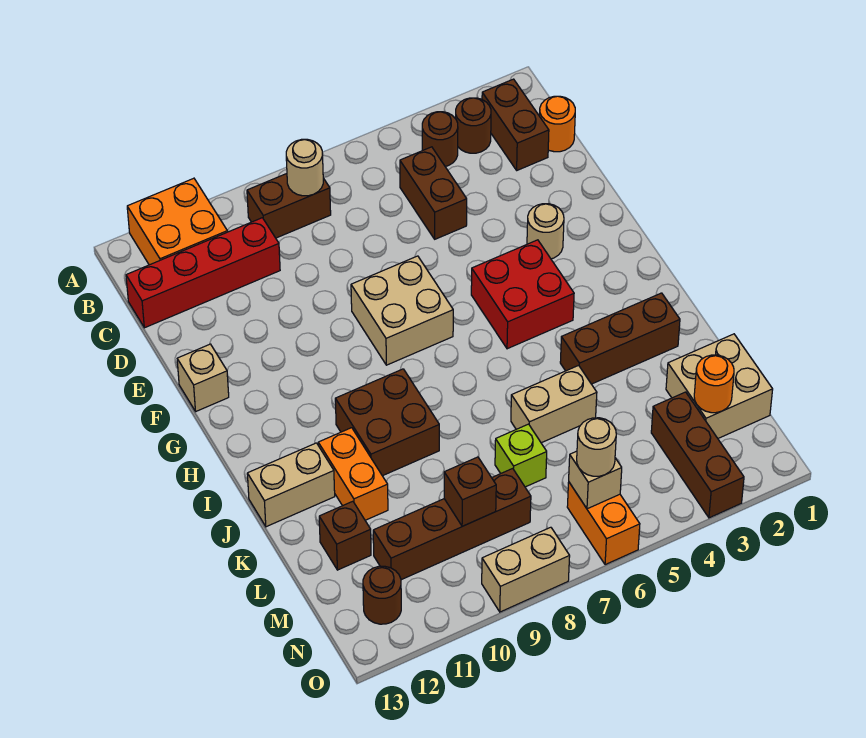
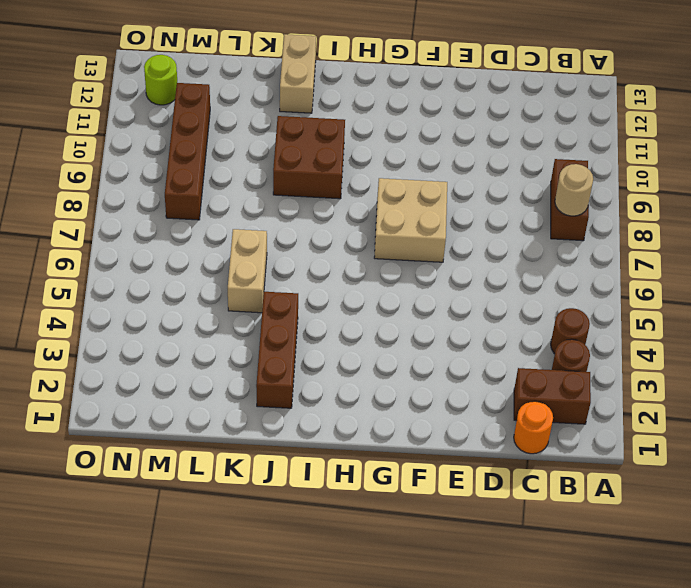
lime round brick N12 level 1 -> brown round brick N12 level 1
none -> orange brick A11:B12 level 1
none -> brown brick C5:D5 level 1
none -> red brick C10:C13 level 1
none -> tan round brick F3 level 1

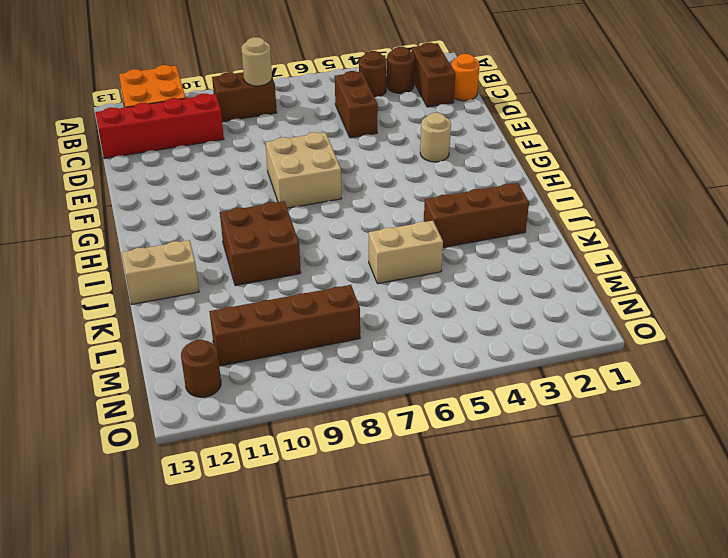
none -> tan brick F13 level 1
none -> red brick G4:H5 level 1
none -> orange brick J11:K11 level 1
none -> tan brick L1:M2 level 1

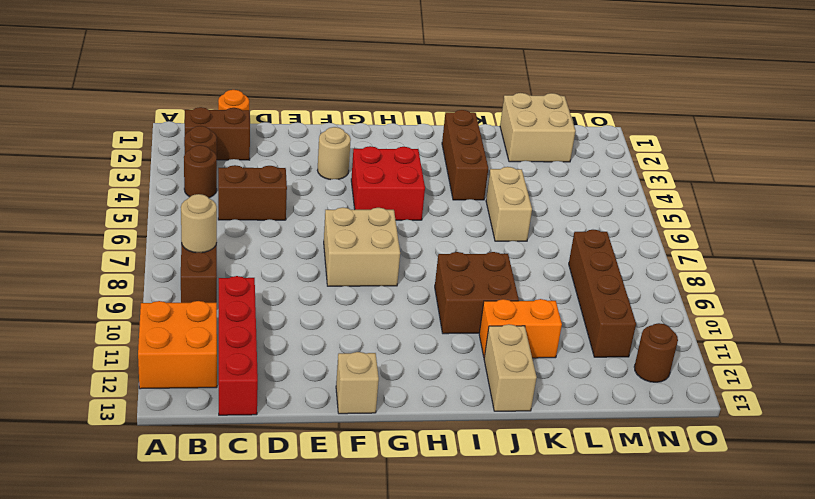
none -> lime brick L7 level 1
none -> brown brick L12 level 1
none -> brown brick M3:O3 level 1
none -> orange brick N6:O6 level 1

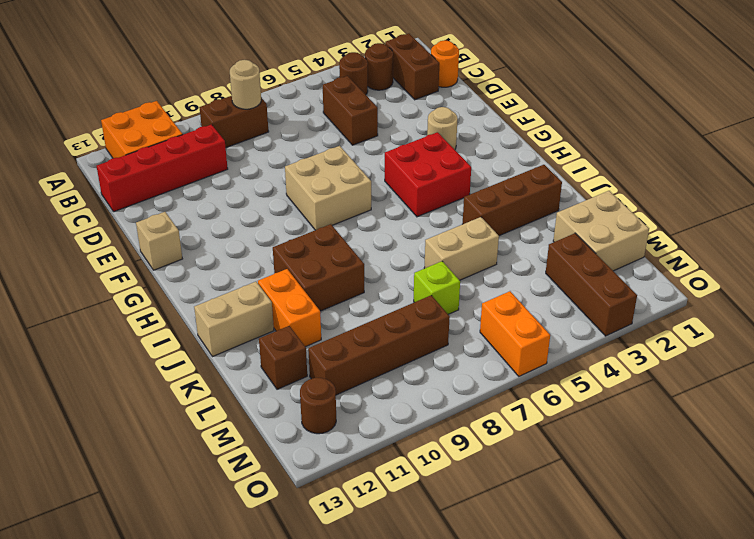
none -> tan brick O8:O9 level 1
none -> orange round brick M2 level 2
none -> brown brick M9 level 2
none -> tan brick N6 level 2

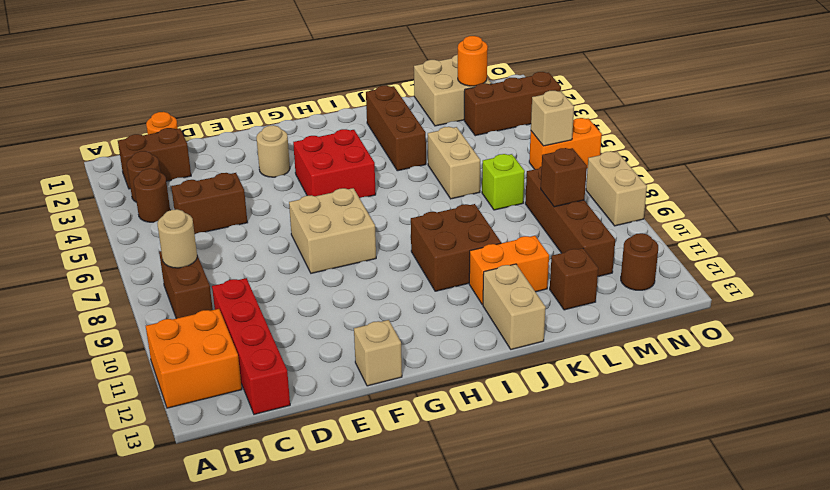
none -> tan round brick N6 level 3

